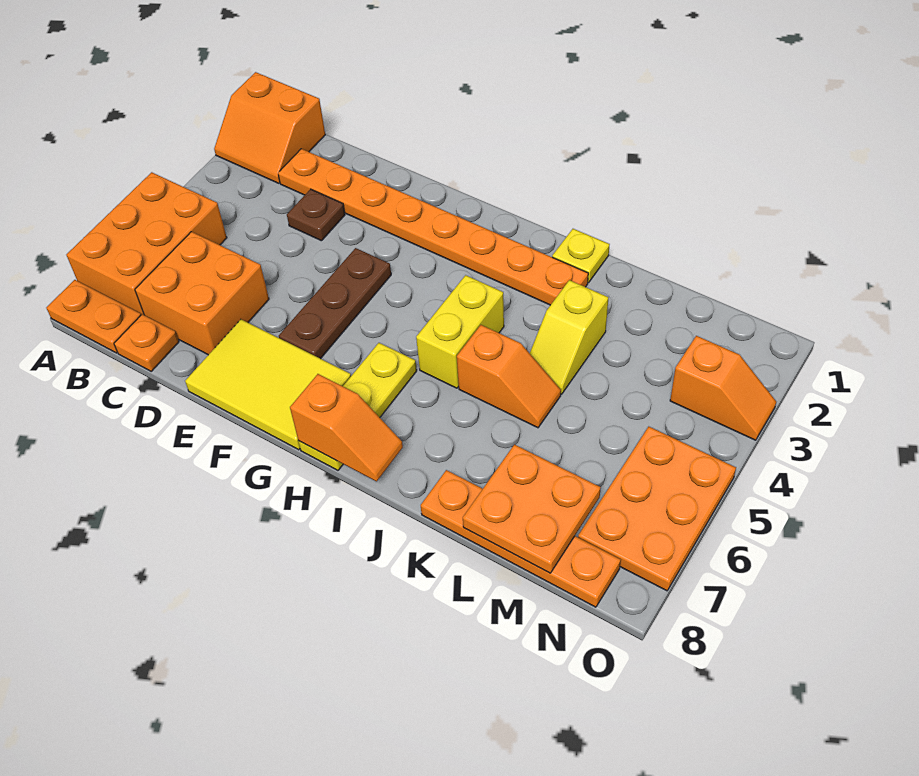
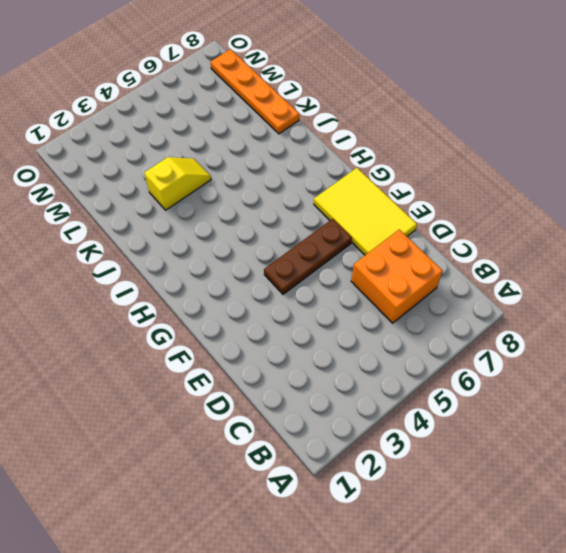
none -> orange slope A1:B2 level 1 top 1
none -> orange brick A5:B7 level 1
none -> orange plate A8:B8 level 1

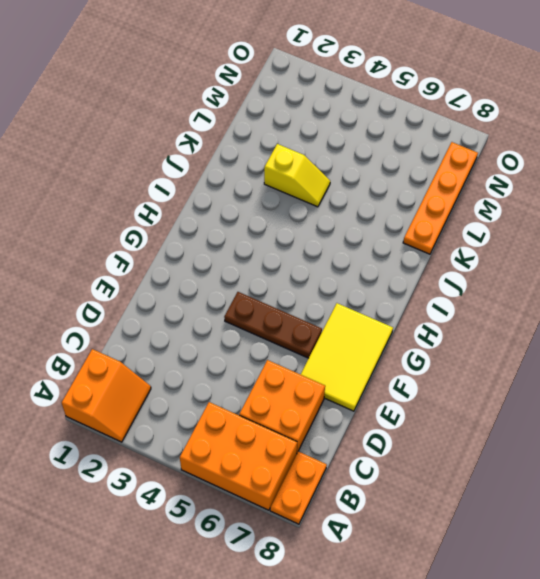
none -> orange plate C2:J2 level 1
none -> orange plate C8 level 1
none -> brown plate D3 level 1

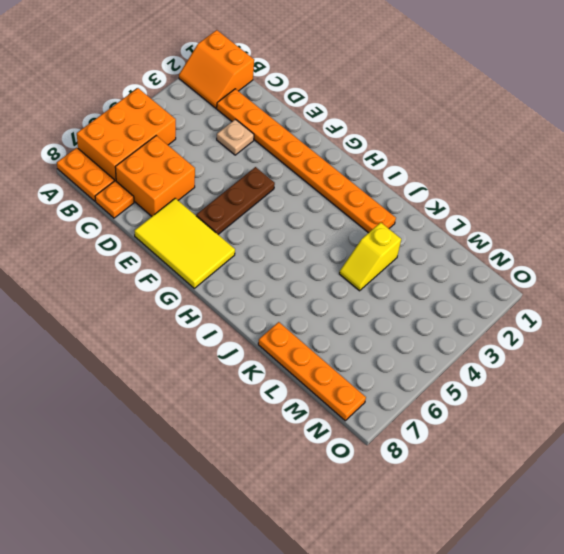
tan plate D3 level 1 -> brown plate D3 level 1
none -> yellow plate H6:H8 level 1
none -> yellow brick I4:I5 level 1
none -> yellow plate J1 level 1

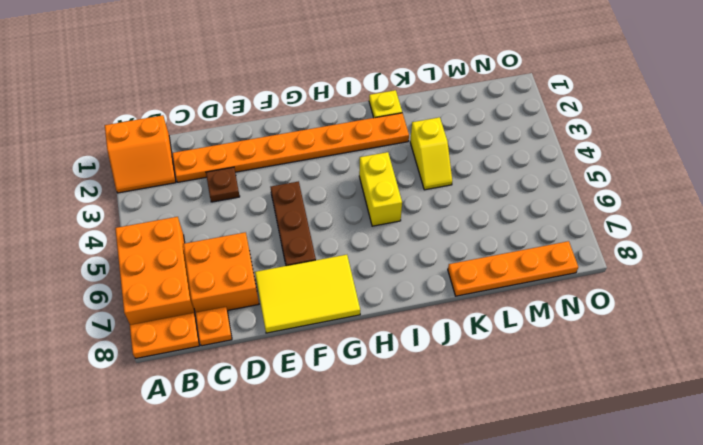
none -> yellow plate H6:H8 level 1
none -> orange slope J5:K5 level 1 top J
none -> orange slope N3:O3 level 1 top N

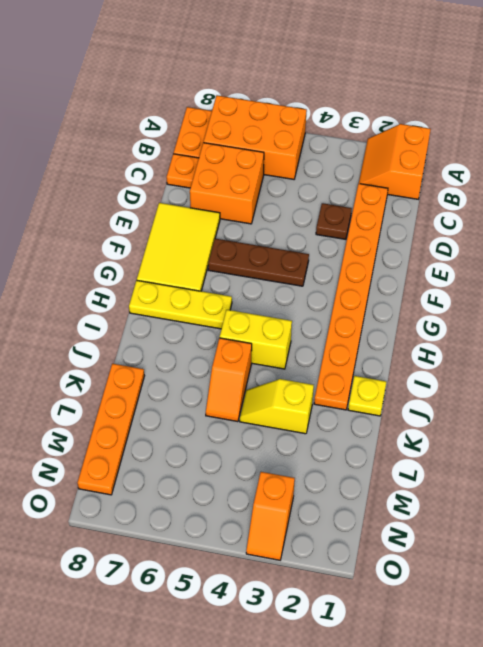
none -> orange plate N5:O7 level 1
none -> orange slope H8:I8 level 2 top H
none -> orange plate L7:M8 level 2

